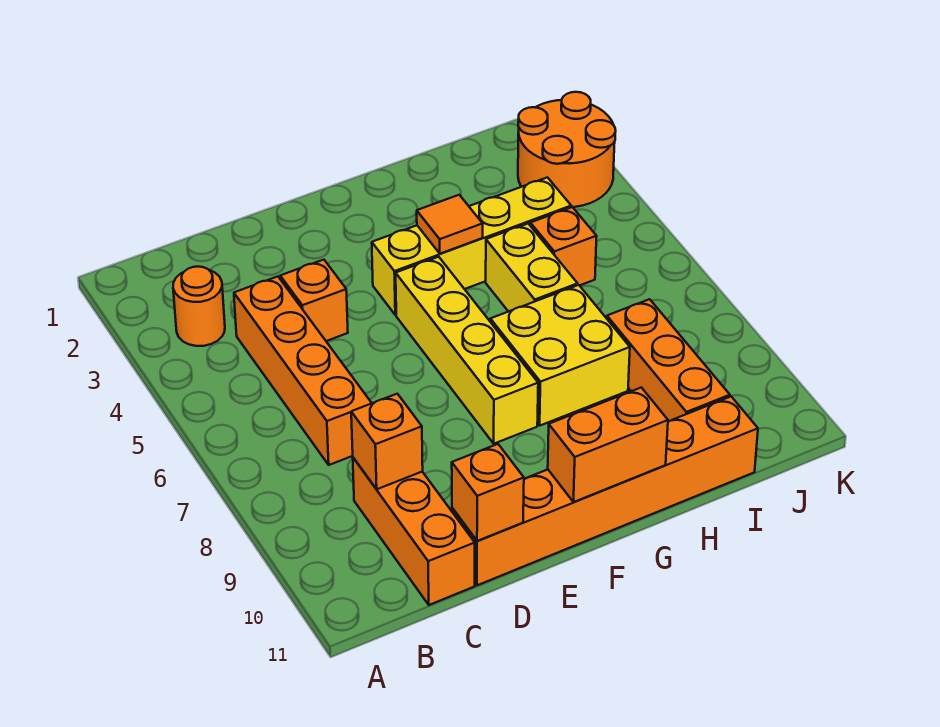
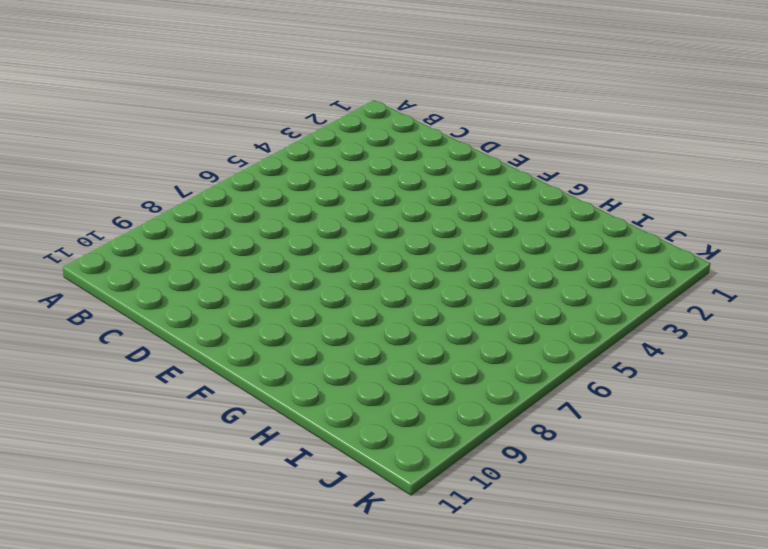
none -> orange round brick B3 level 1
none -> orange brick C4:C7 level 1
none -> orange brick C9:C11 level 1

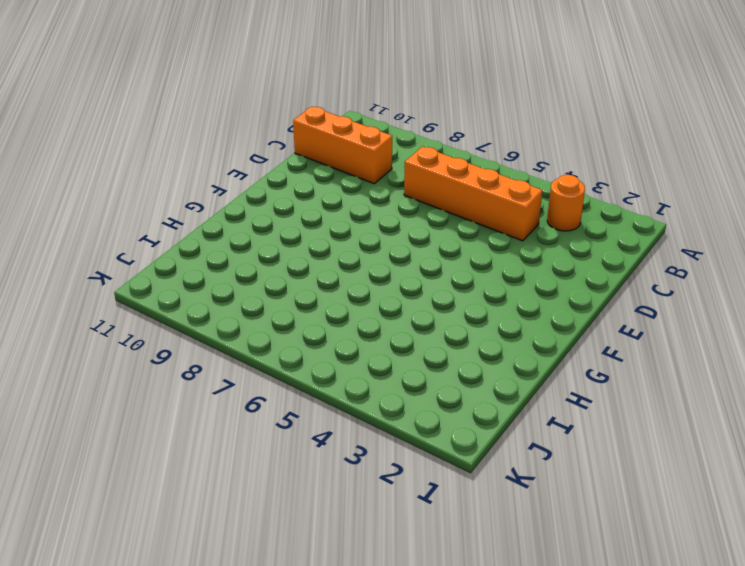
none -> orange brick D4 level 1
none -> orange brick D11:I11 level 1
none -> yellow brick F4:I4 level 1

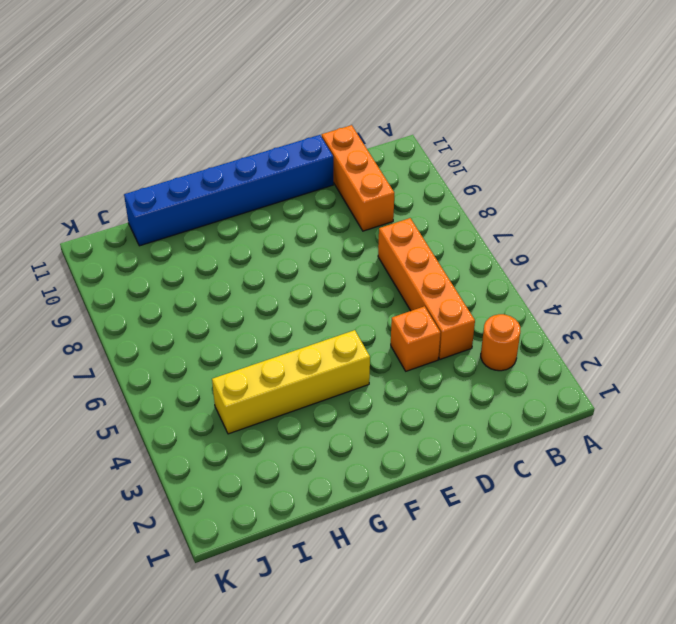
blue brick D11:I11 level 1 -> orange brick D11:I11 level 1
none -> yellow brick F5:F8 level 1
none -> yellow brick G7:H8 level 1
none -> yellow brick H5:H6 level 1

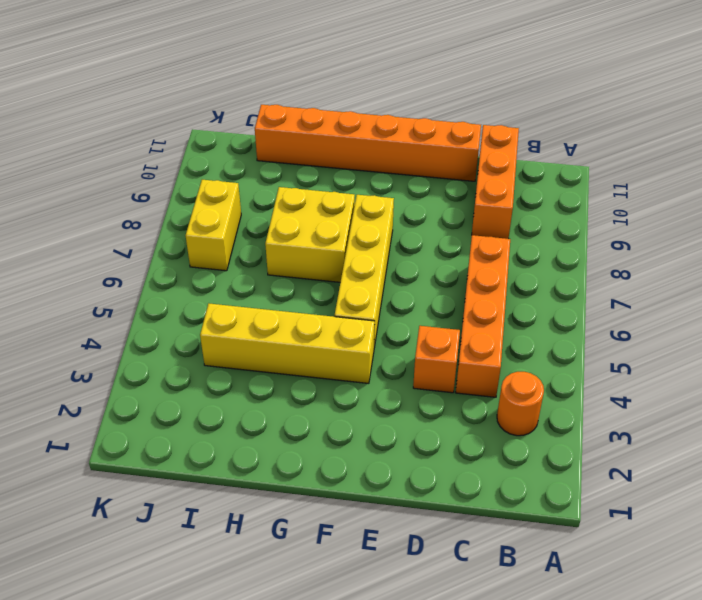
yellow brick J7:J8 level 1 -> yellow brick H5:H6 level 1
none -> orange brick I5 level 1
none -> orange brick I8:I10 level 1
none -> orange round brick J2:K3 level 1

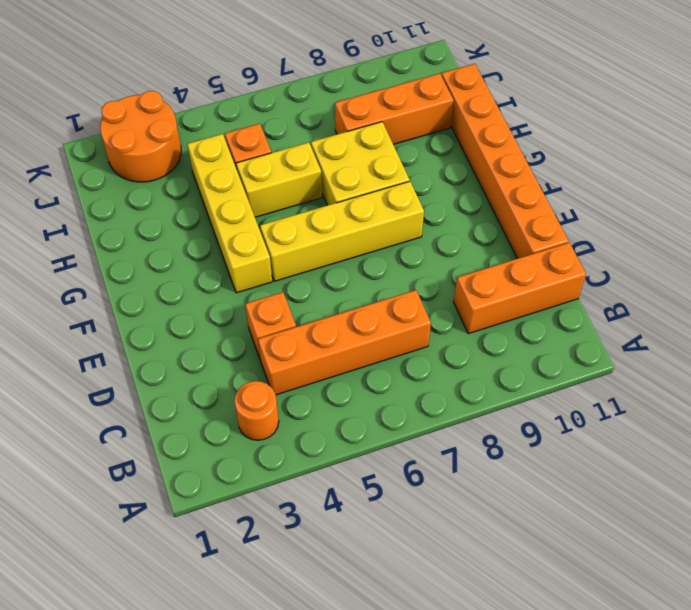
none -> orange brick C9 level 2
none -> orange brick D11 level 2
none -> orange brick F11:G11 level 2

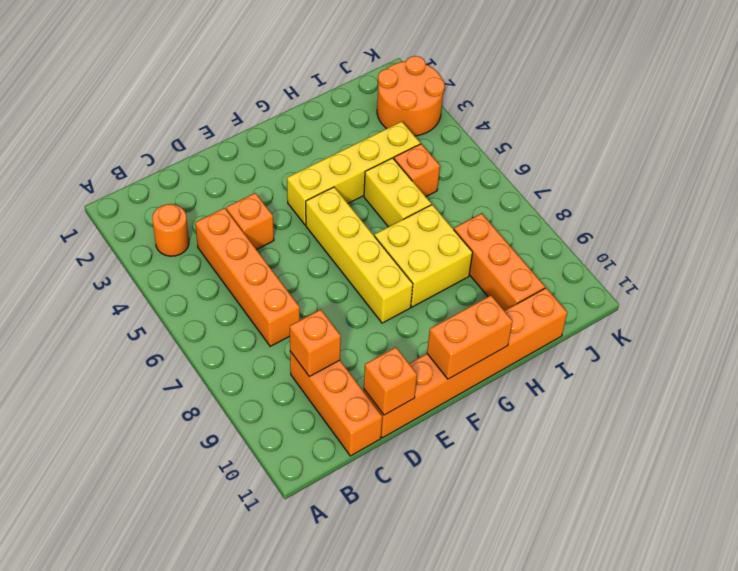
none -> orange tile G4 level 2

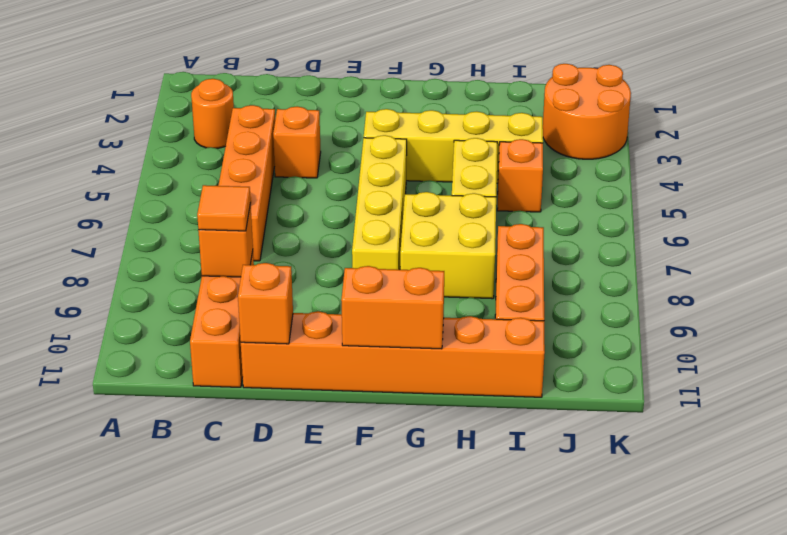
orange tile C9 level 3 -> orange tile G4 level 2

